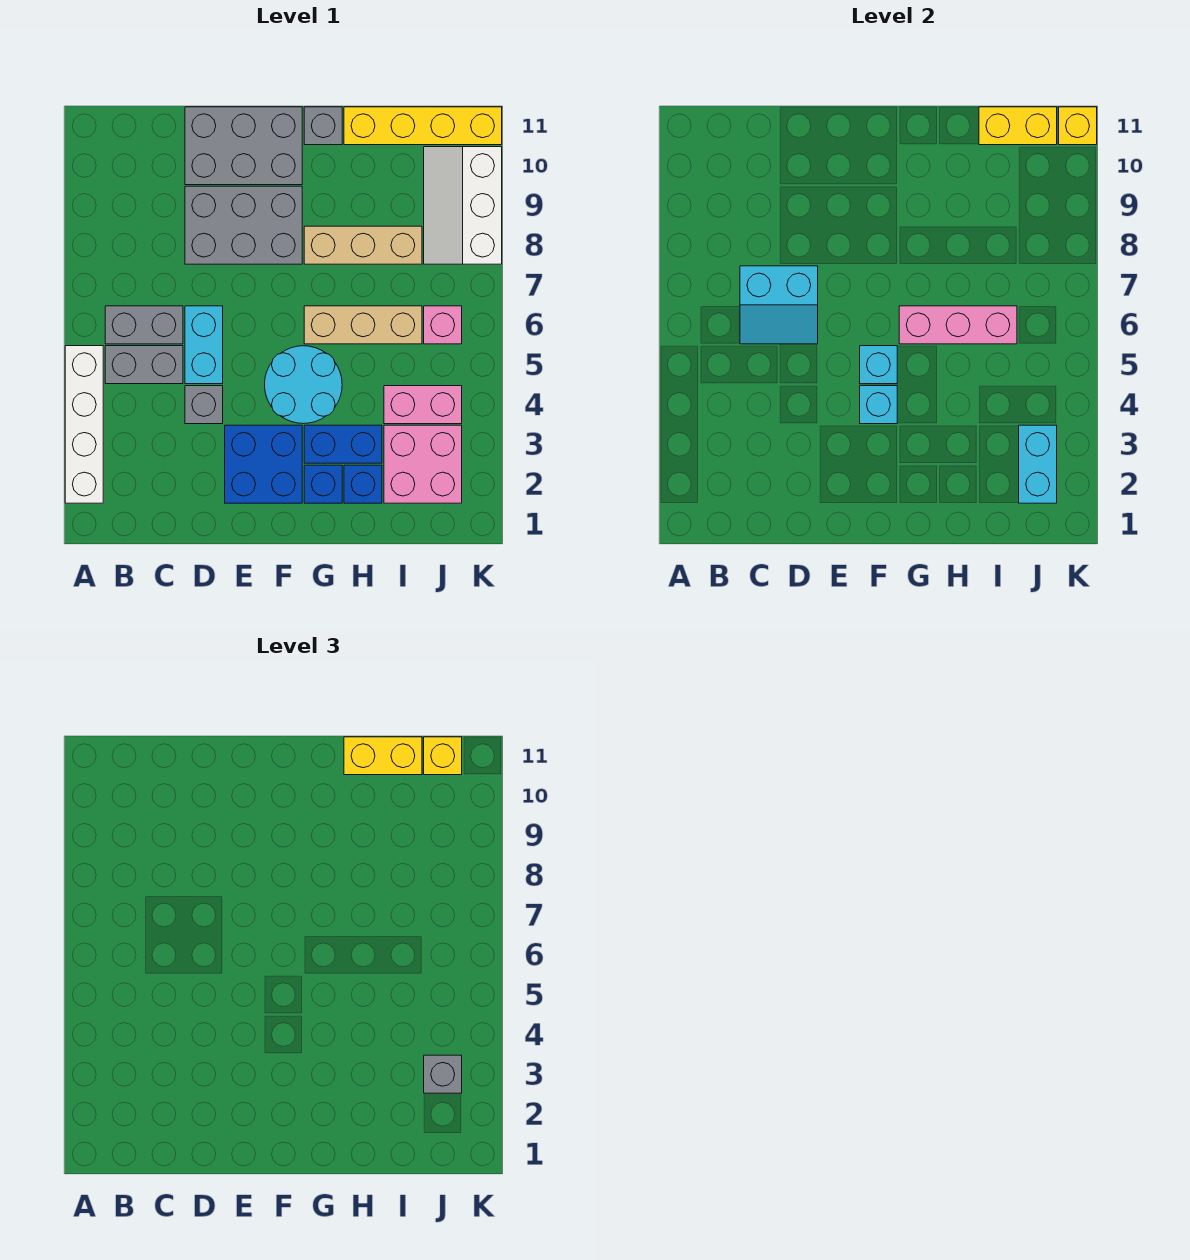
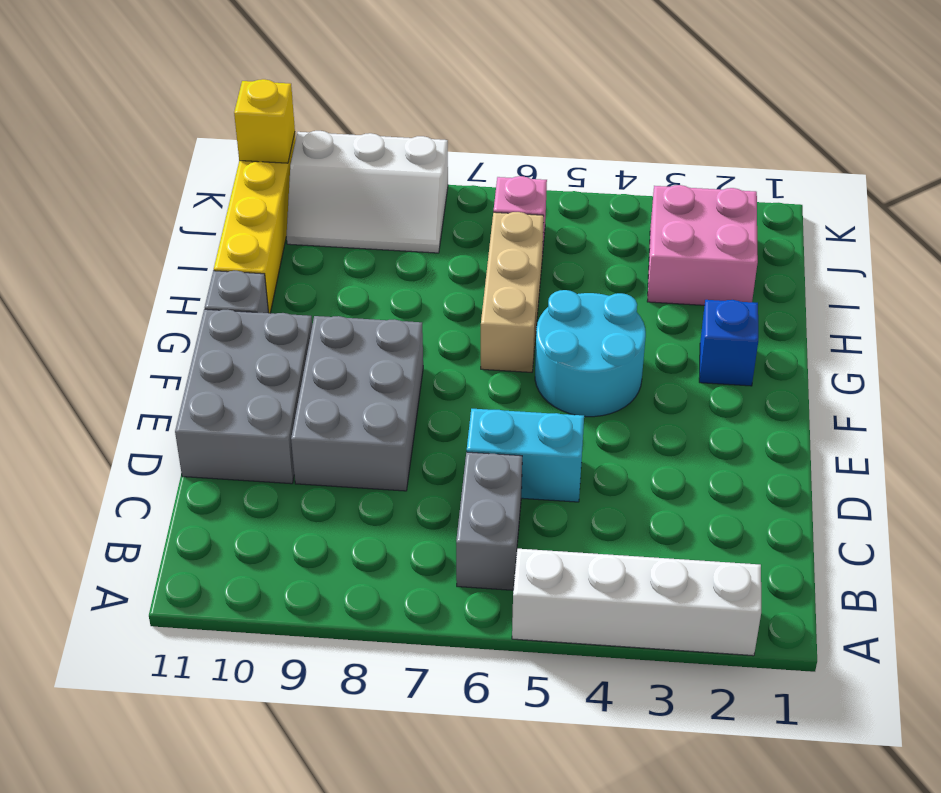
none -> grey brick B5:C5 level 1
none -> grey brick D4 level 1
none -> blue brick E2:F3 level 1
none -> blue brick G3:H3 level 1

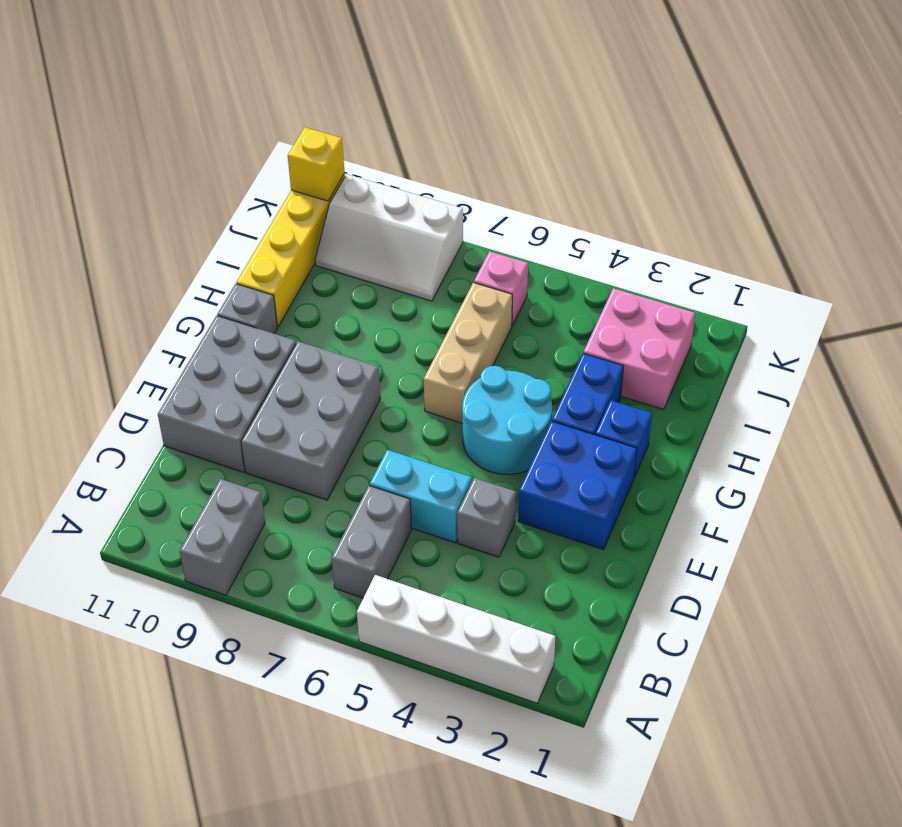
grey brick A9:B9 level 1 -> grey brick B5:C5 level 1
none -> tan brick G8:I8 level 1
none -> blue brick H2 level 1
none -> pink brick I4:J4 level 1
none -> cyan slope C6:D7 level 2 top 7

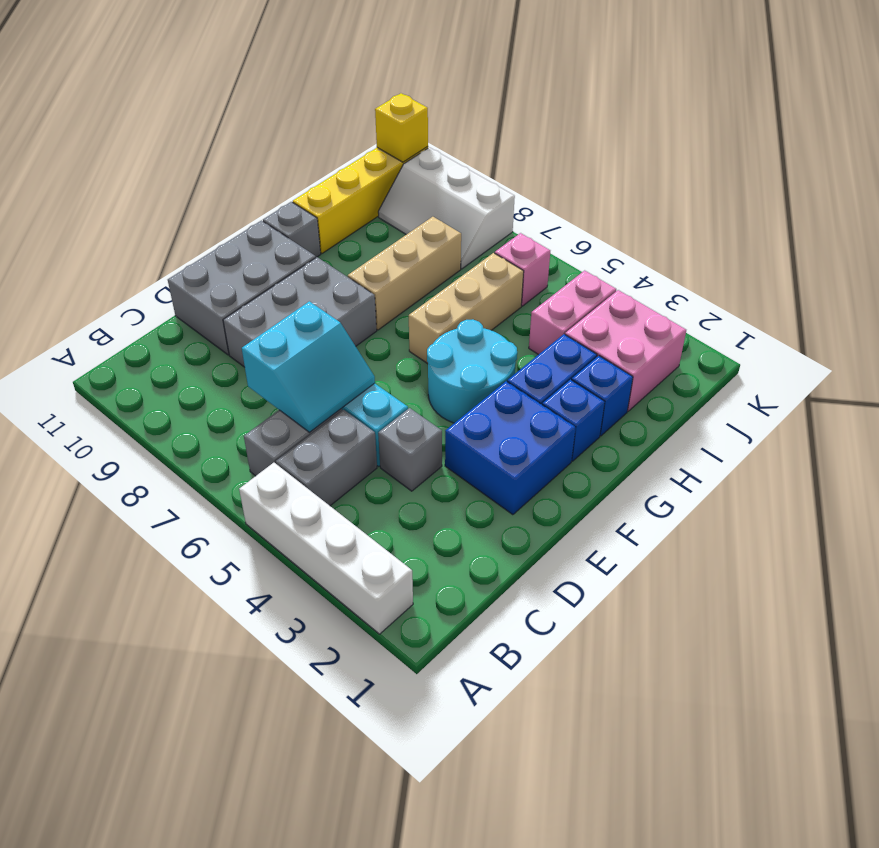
none -> cyan brick F4 level 2
none -> cyan brick F5 level 2
none -> pink brick G6:I6 level 2
none -> yellow brick I11:J11 level 2

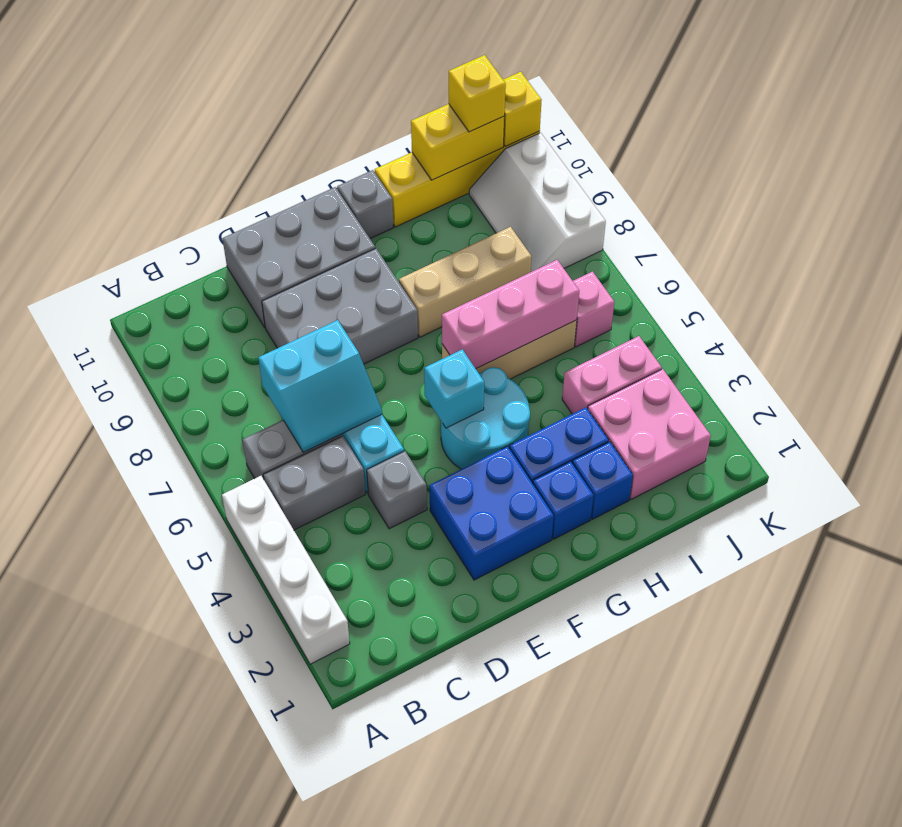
none -> cyan brick F4 level 2
none -> cyan brick J2:J3 level 2
none -> yellow brick H11:I11 level 3
none -> grey brick J3 level 3

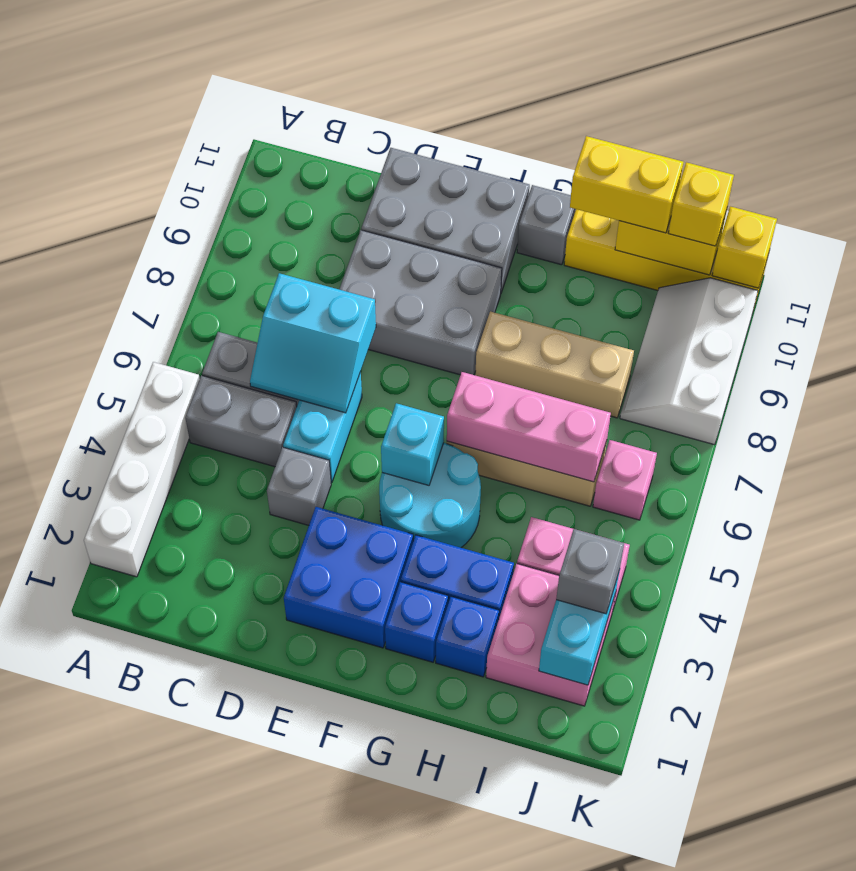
none -> cyan brick F4 level 2

